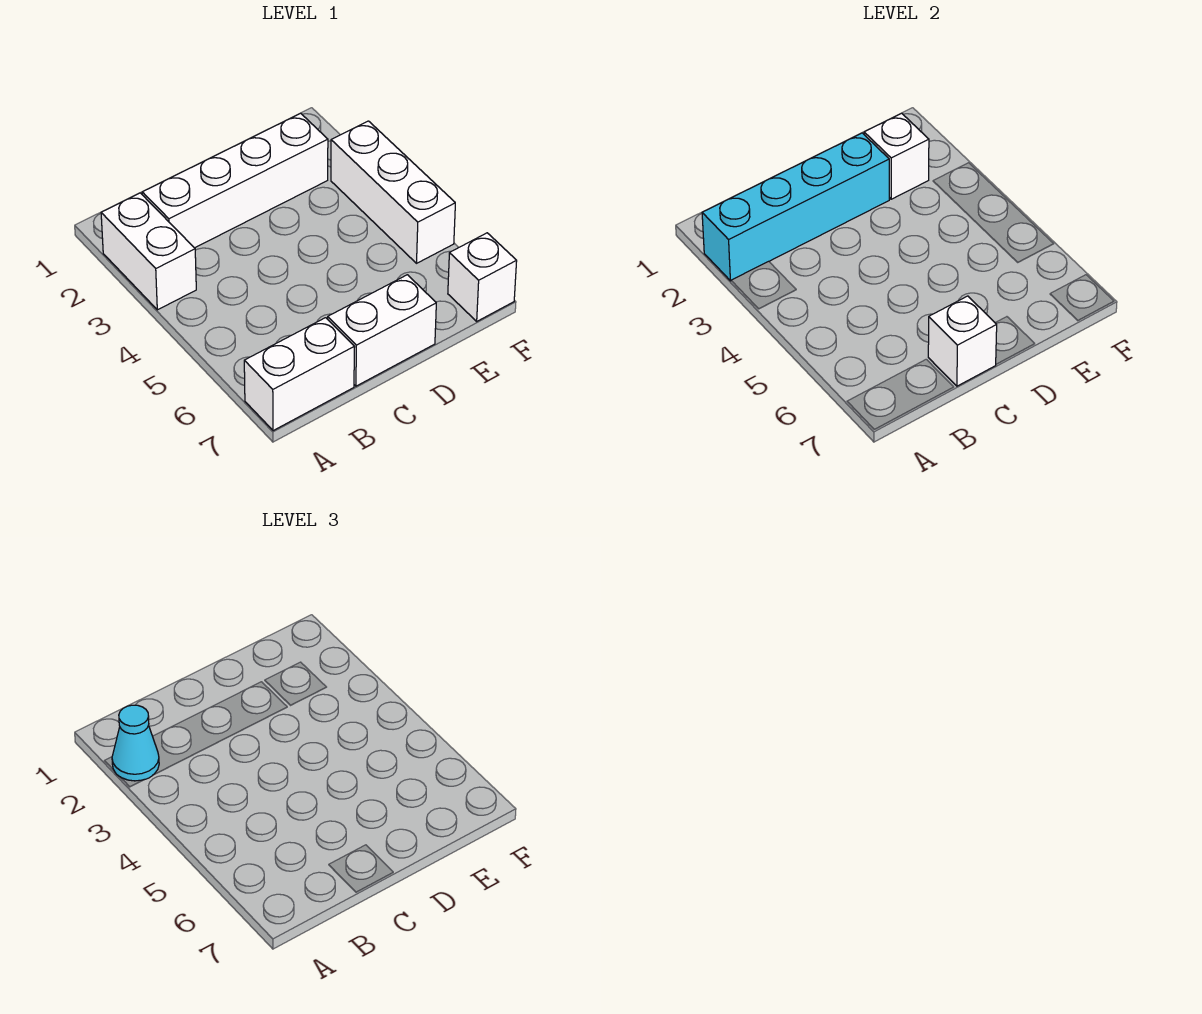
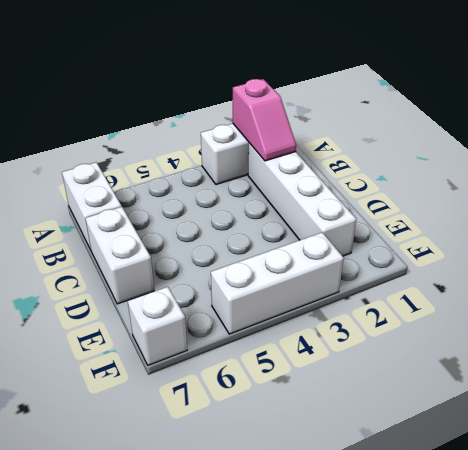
pink slope A2:B2 level 2 top A -> cyan brick A2:D2 level 2
none -> white brick C7 level 2
none -> white brick E2 level 2

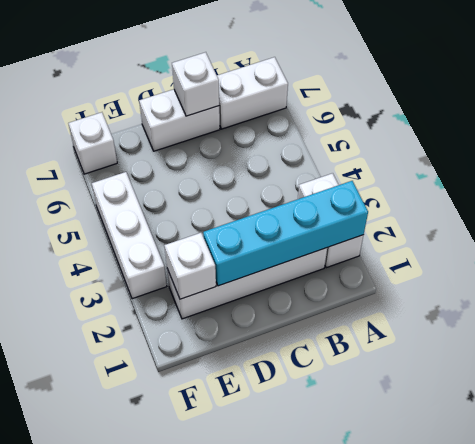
none -> cyan cone A2 level 3

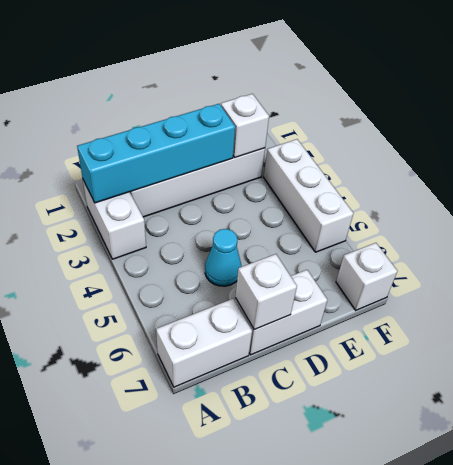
cyan cone C5 level 1 -> cyan cone A2 level 3

